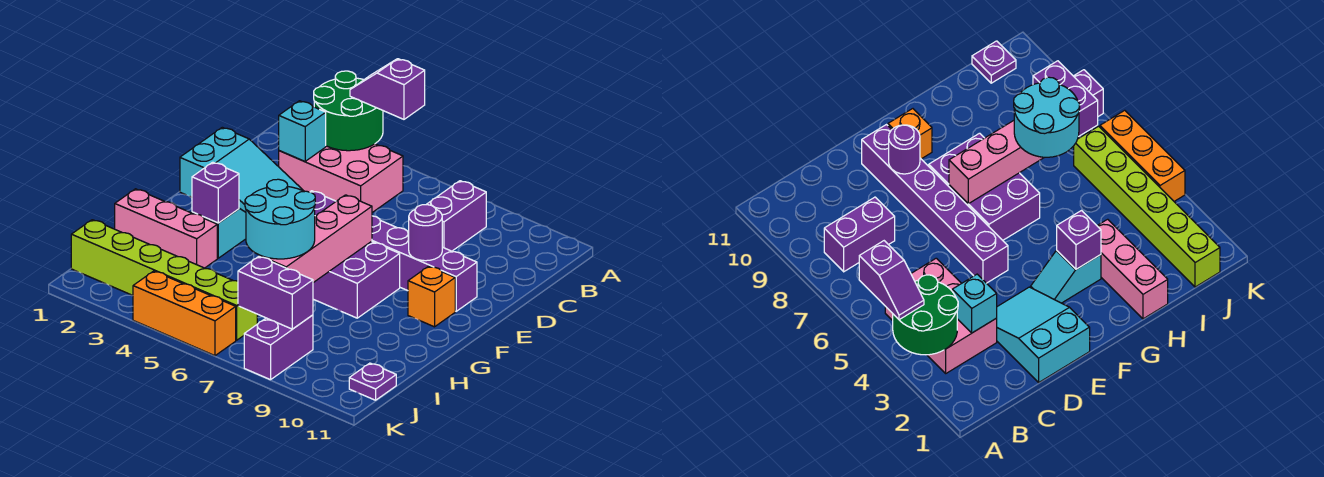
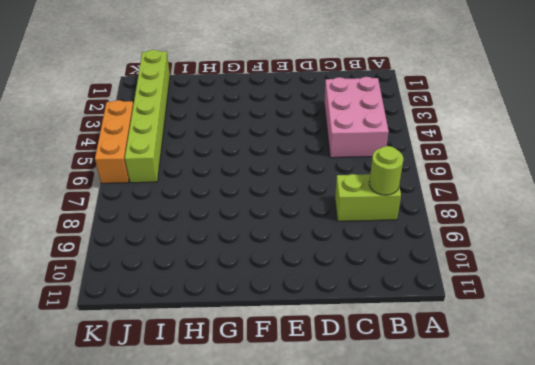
lime brick B8:C8 level 1 -> purple brick B8:C8 level 1
lime round brick B8 level 2 -> none
none -> cyan slope D1:E3 level 1 top 1
none -> purple brick E5:E10 level 1
none -> cyan slope F3:G3 level 1 top G

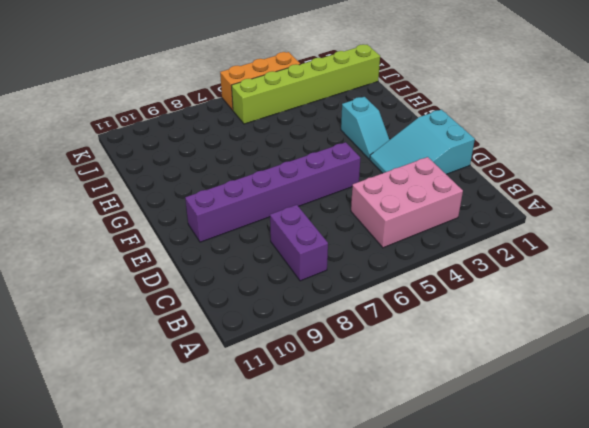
none -> purple brick F6:G8 level 1
none -> orange brick F10 level 1
none -> pink brick H1:H3 level 1

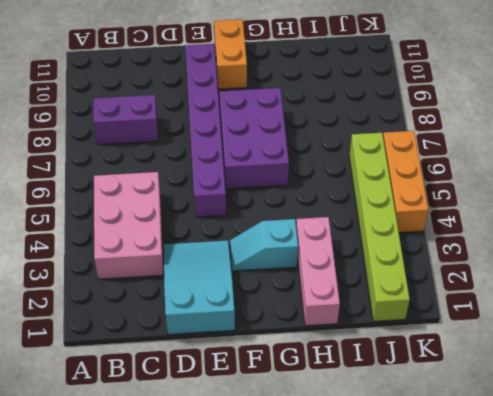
orange brick F10:F11 level 1 -> orange brick F10 level 1
none -> purple brick J8:K8 level 1
none -> purple plate J11 level 1
none -> green round brick A3:B4 level 2

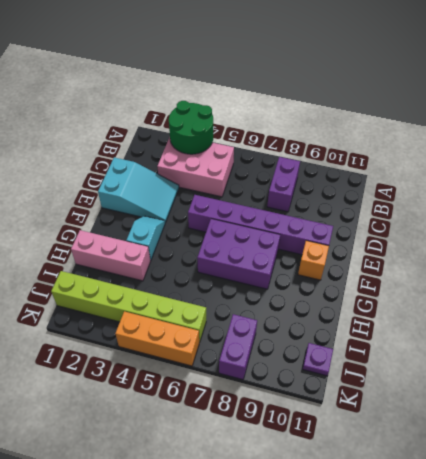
none -> cyan brick C3 level 2
none -> purple round brick E9 level 2
none -> pink brick F7:I7 level 2

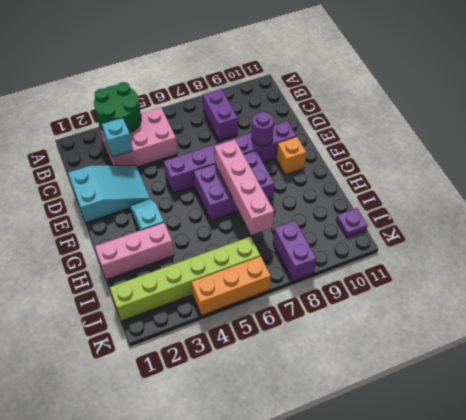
none -> purple brick G3 level 2
none -> purple brick J7:J8 level 2
none -> purple slope A4:A5 level 3 top 5

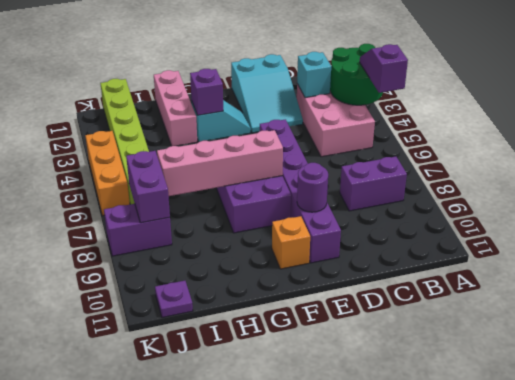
none -> cyan round brick H6:I7 level 3

